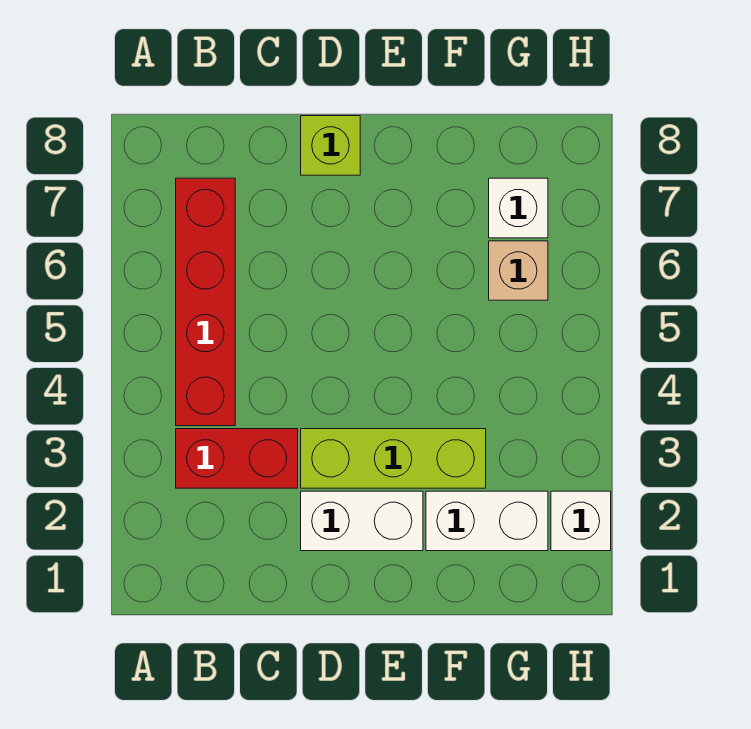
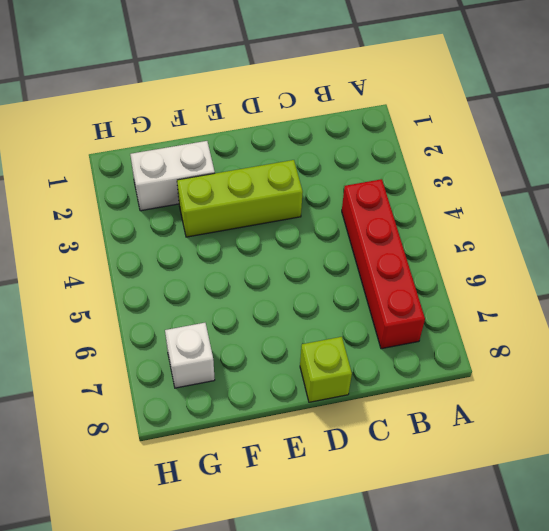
none -> red brick B3:C3 level 1
none -> white brick D2:E2 level 1

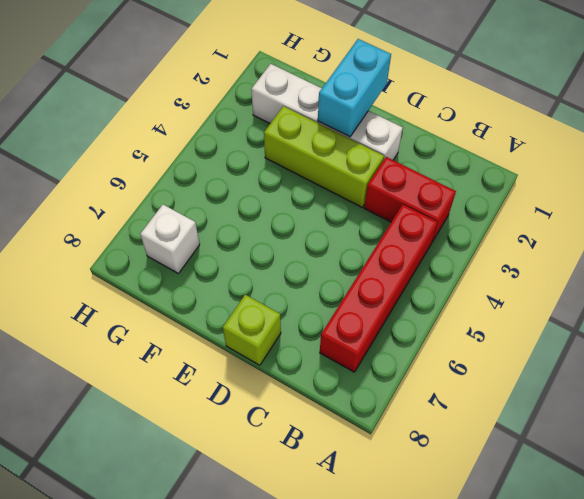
cyan brick E1:E2 level 2 -> none
none -> tan brick G6 level 1
none -> white brick H2 level 1

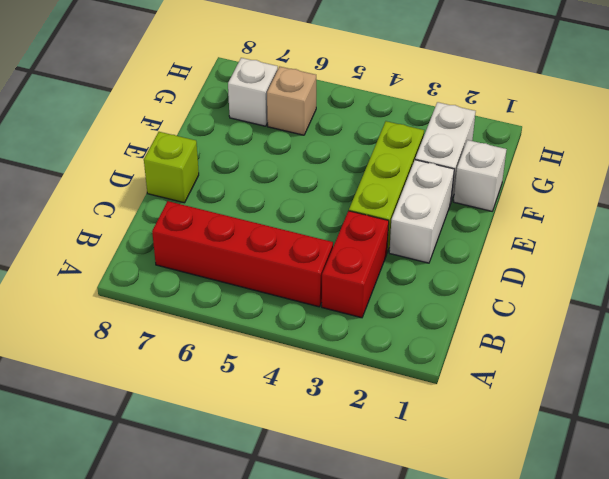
white brick F1 level 1 -> white brick H2 level 1

